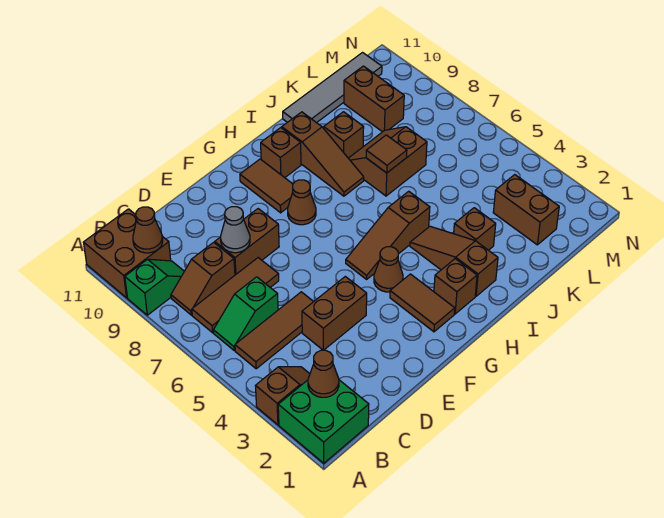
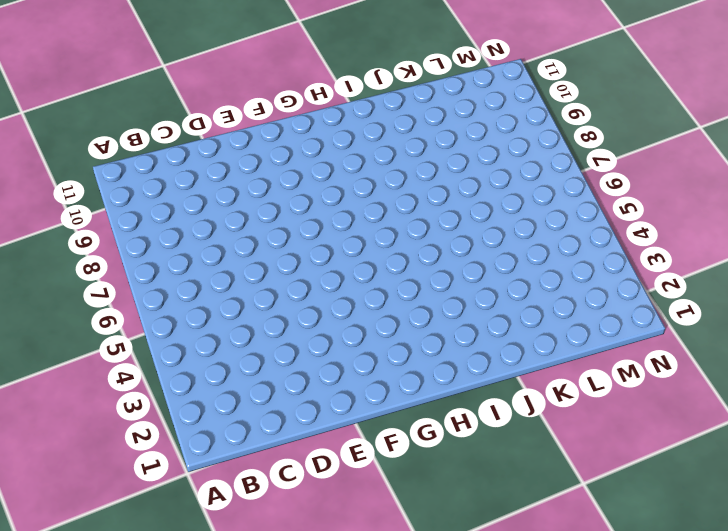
none -> green brick A1:B2 level 1
none -> brown slope A3:B3 level 1 top A
none -> green slope A9:B9 level 1 top A

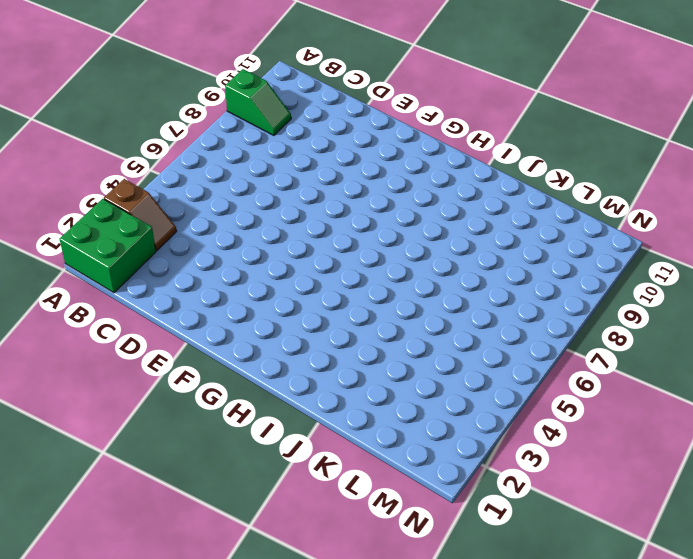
none -> brown brick A10:B11 level 1
none -> brown tile B5:D5 level 1
none -> green slope B6:C6 level 1 top C

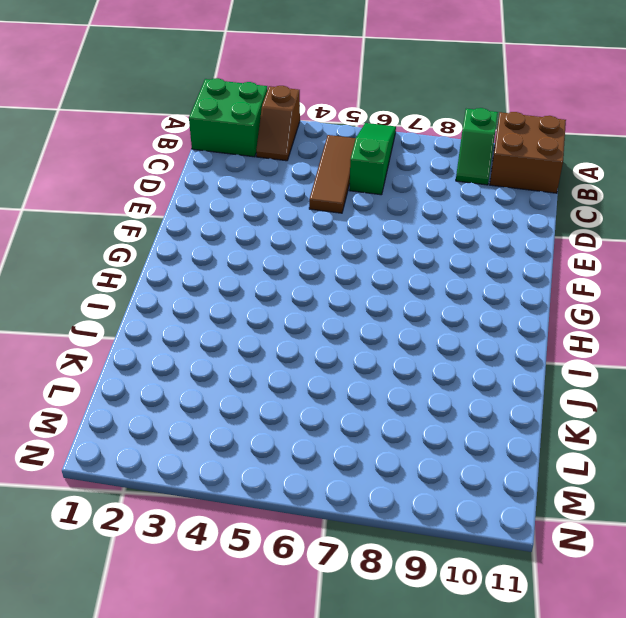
green slope A6:C6 level 1 top C -> green slope B6:C6 level 1 top C
none -> brown tile B7:D7 level 1
none -> brown slope B8:C8 level 1 top C
none -> brown brick D4:E4 level 1

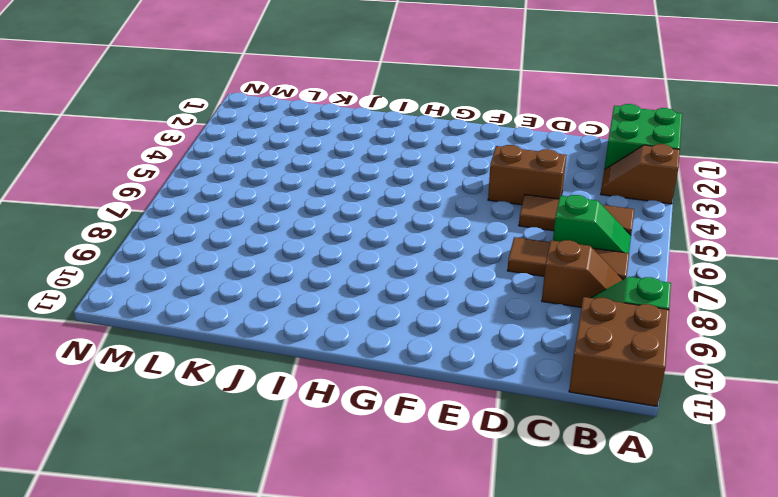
none -> brown brick D8:E8 level 1
none -> brown tile G2:G3 level 1
none -> brown cone G4 level 1

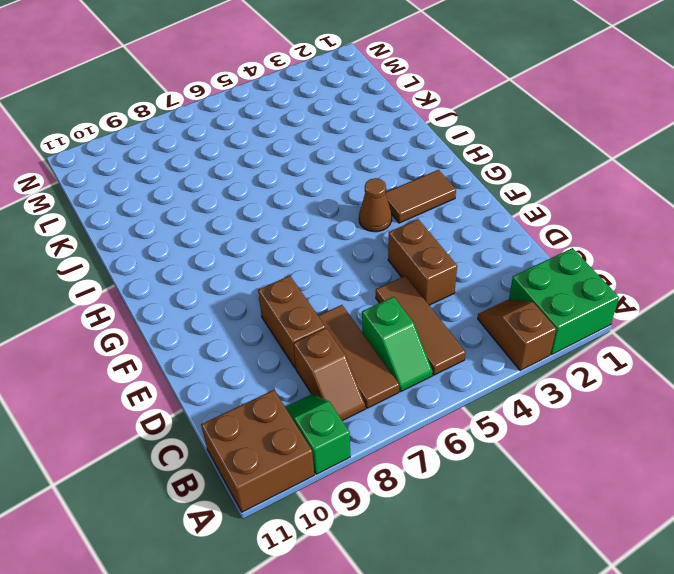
none -> brown slope G5:I5 level 1 top I
none -> brown cone G8 level 1
none -> brown tile G9:G10 level 1

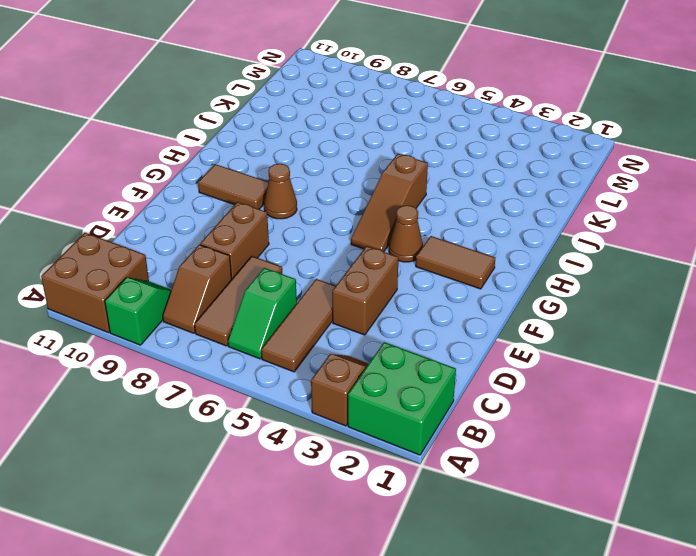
none -> brown brick H2 level 1
none -> brown brick H10 level 1
none -> brown slope I2:I4 level 1 top 2

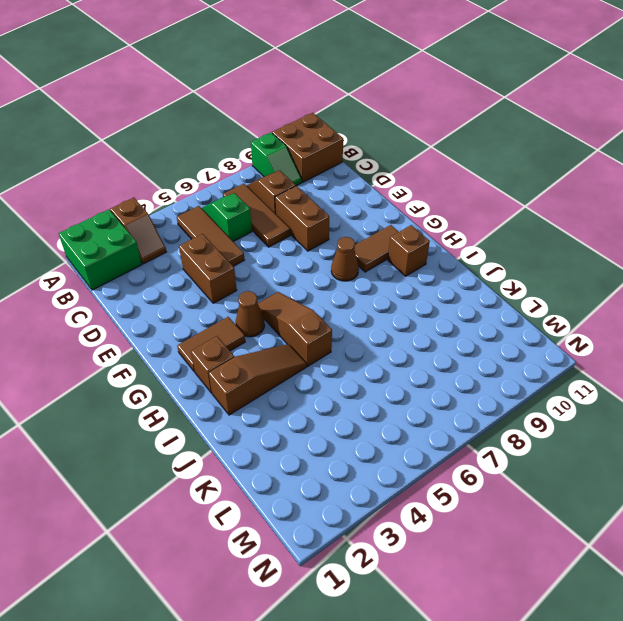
none -> brown slope I8:I10 level 1 top 10
none -> brown brick J3 level 1
none -> brown slope J7:K8 level 1 top 7

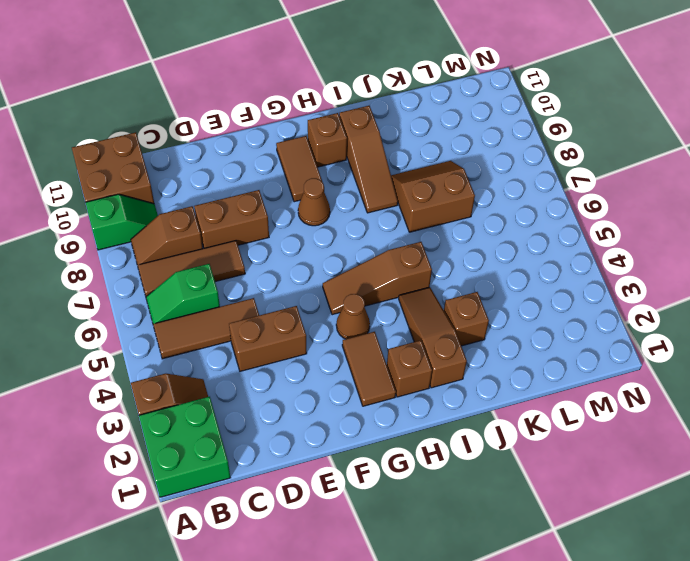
none -> brown brick J9 level 1
none -> grey tile J11:M11 level 1
none -> brown brick L2:L3 level 1

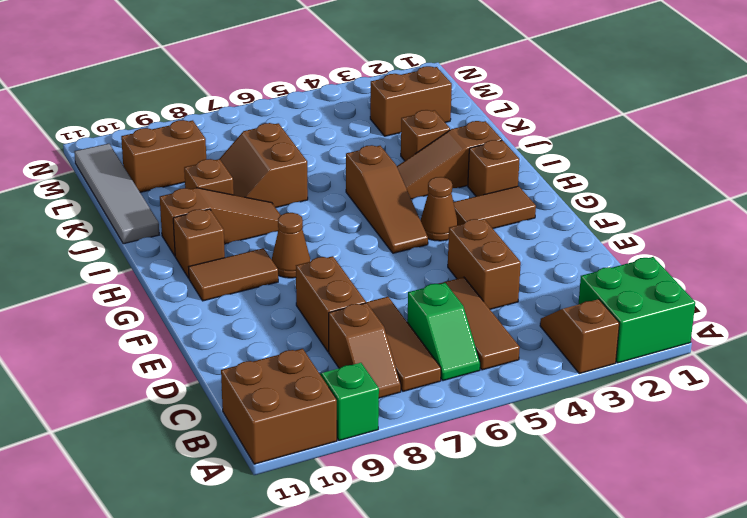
none -> brown cone B2 level 2
none -> brown cone B10 level 2
none -> grey cone D8 level 2

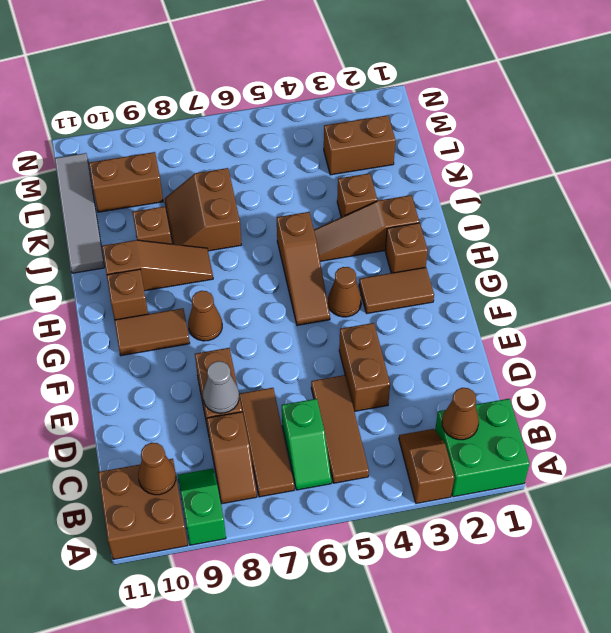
none -> brown tile J7 level 2

